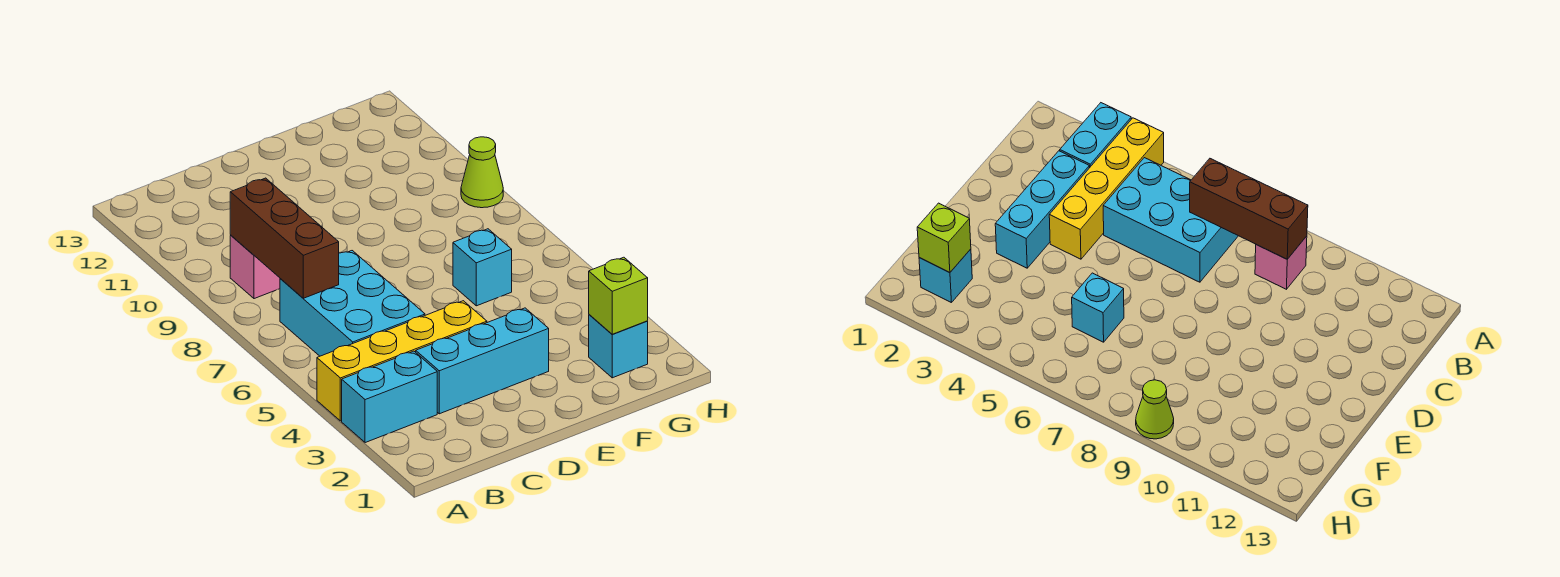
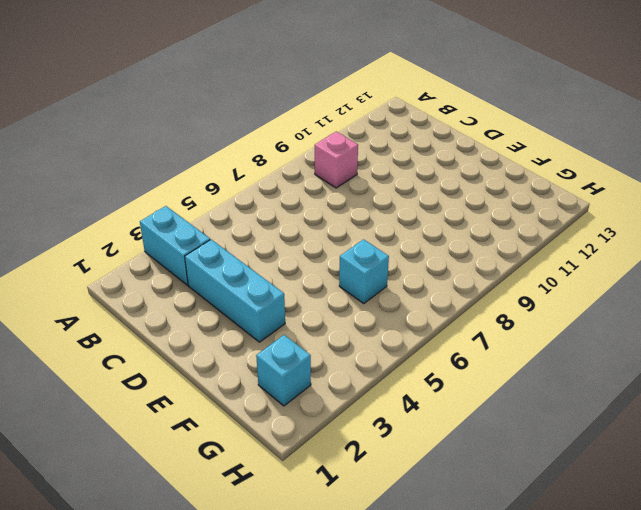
none -> yellow brick A4:D4 level 1
none -> cyan brick B5:C7 level 1

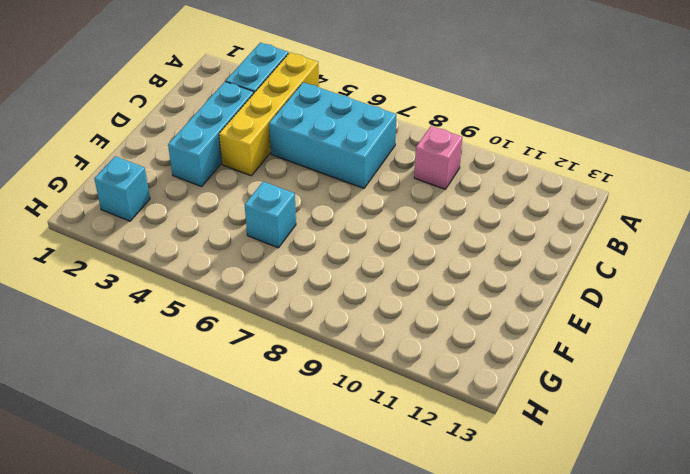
none -> lime cone H9 level 1
none -> brown brick B7:B9 level 2

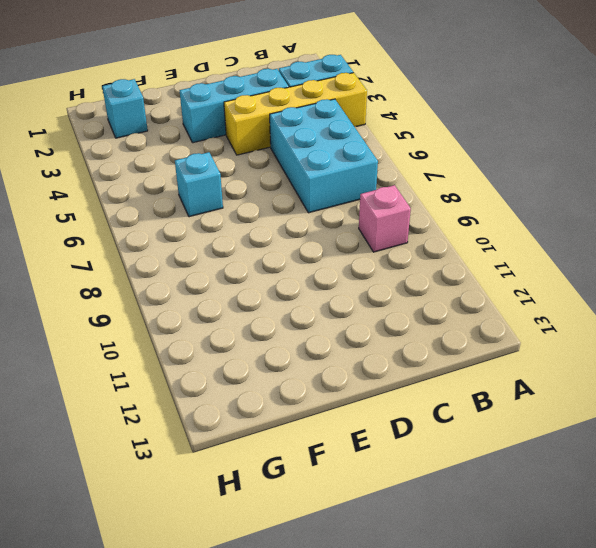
none -> lime cone H9 level 1
none -> brown brick B7:B9 level 2

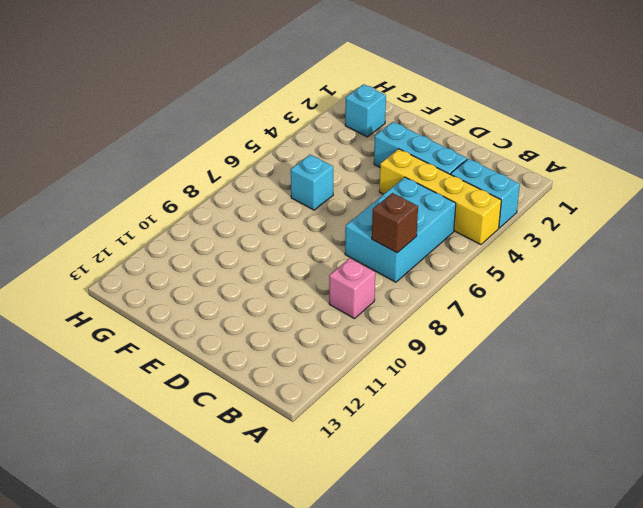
brown brick B7 level 2 -> brown brick B7:B9 level 2
none -> lime cone H9 level 1
none -> lime brick G2 level 2

